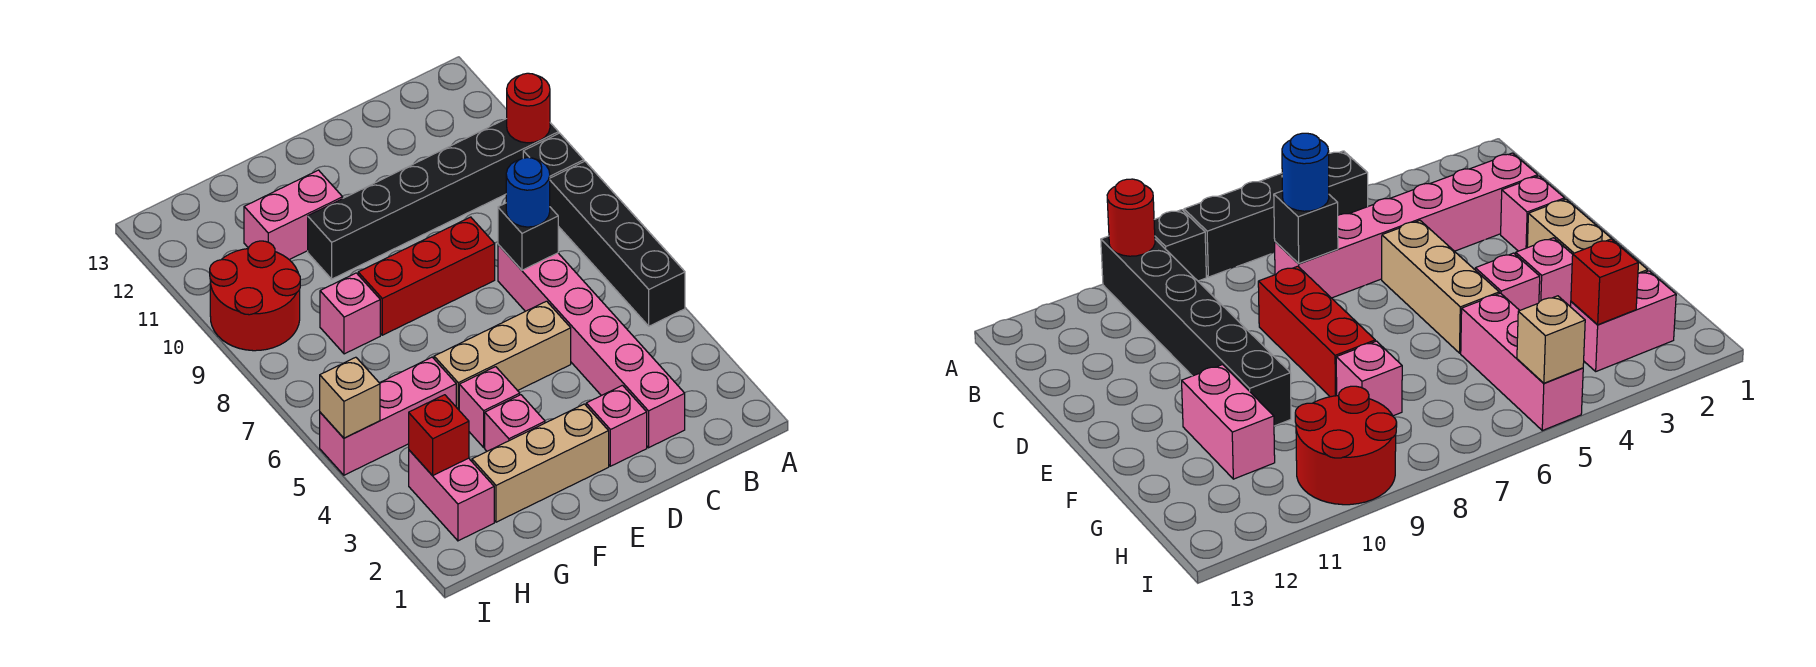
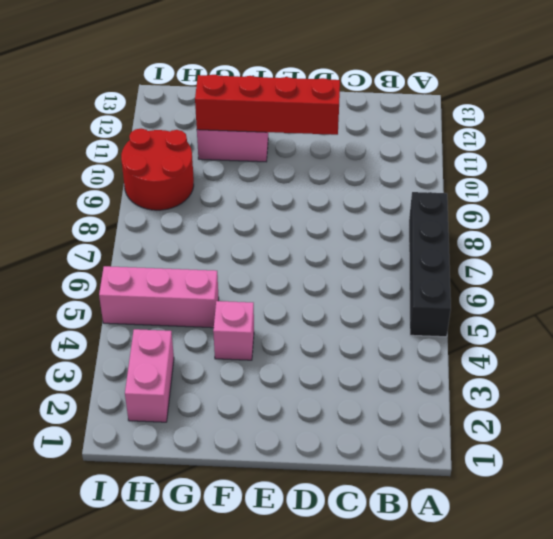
red brick D11:G11 level 2 -> none
none -> black brick A9 level 1
none -> black brick A10:F10 level 1
none -> pink brick C2:C7 level 1

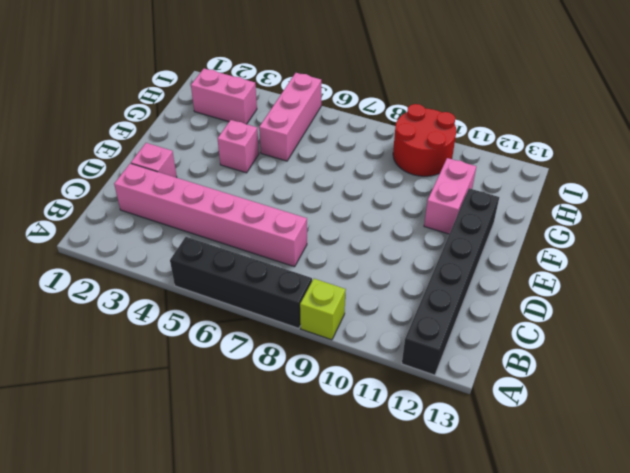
lime brick A9 level 1 -> black brick A9 level 1
black brick A12:F12 level 1 -> black brick A10:F10 level 1
none -> tan brick D5:F5 level 1
none -> red brick D8:F8 level 1
none -> tan brick E2:G2 level 1

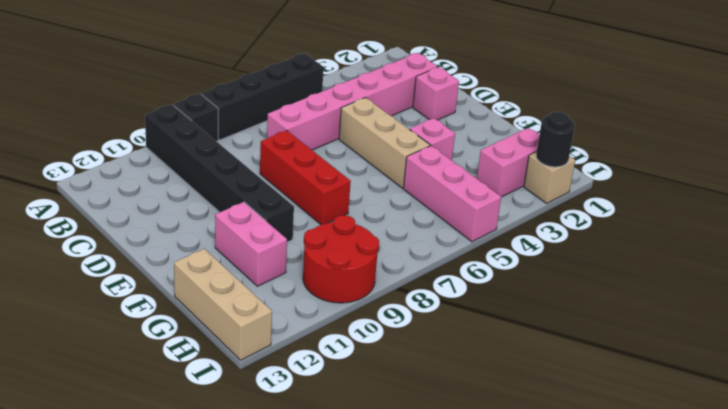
tan brick G13:I13 level 1 -> tan brick E2:G2 level 1
tan brick I2 level 1 -> tan brick I5 level 2
black round brick I2 level 2 -> none
none -> pink brick F3 level 1
none -> pink brick G8 level 1
none -> red round brick A10 level 2

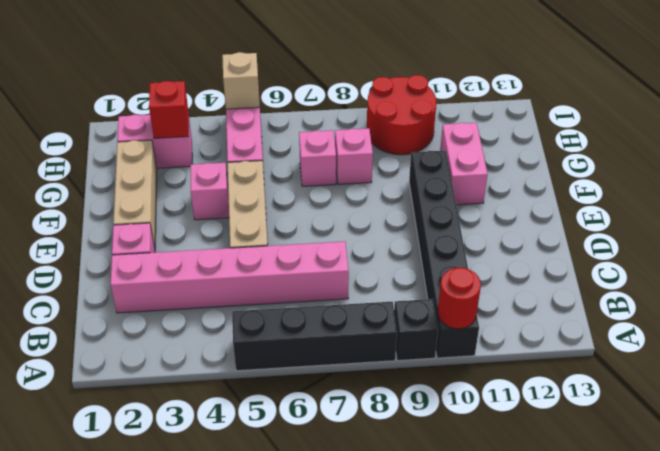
pink brick G7 level 1 -> pink brick F3 level 1
none -> red brick D8:F8 level 1
none -> black brick C7 level 2
none -> blue round brick C7 level 3

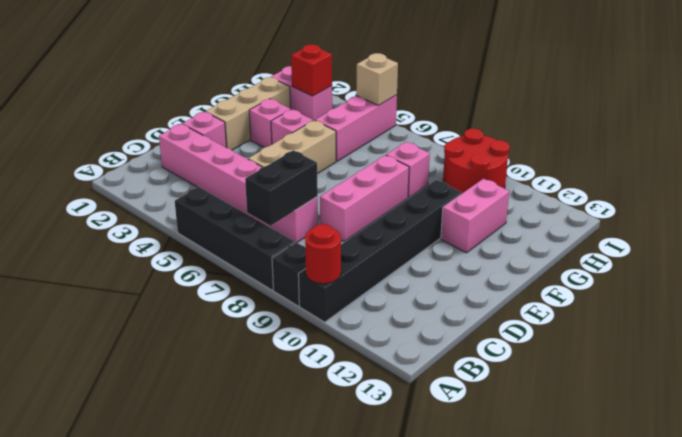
black brick B7:C7 level 2 -> black brick C7 level 2
pink brick D8:F8 level 1 -> red brick D8:F8 level 1
none -> blue round brick C7 level 3

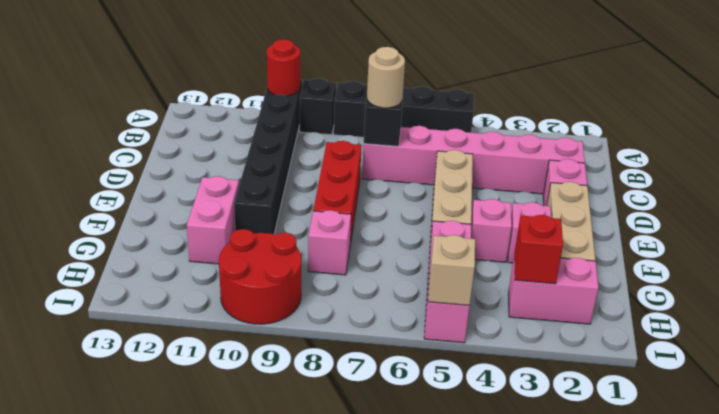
tan round brick C7 level 3 -> blue round brick C7 level 3

